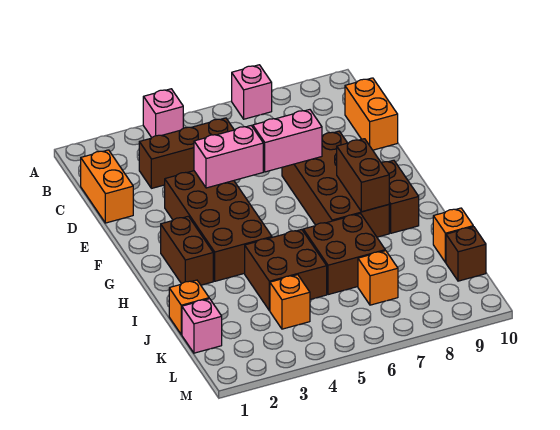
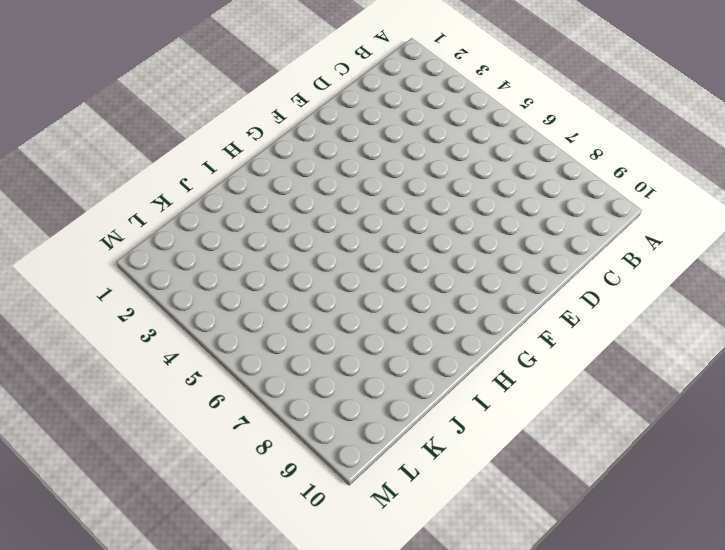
none -> pink brick A4 level 1
none -> pink brick A7 level 1
none -> orange brick C1:D1 level 1

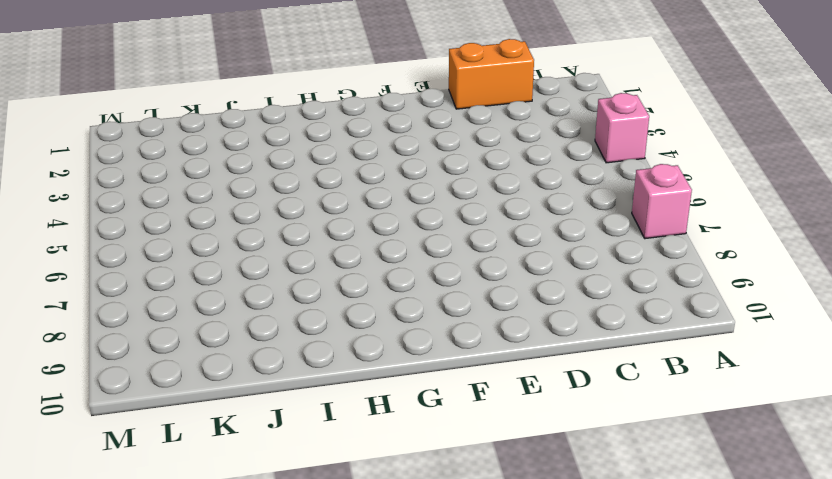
none -> brown brick C3:C5 level 1
none -> orange brick C10:D10 level 1
none -> brown brick E3:H4 level 1

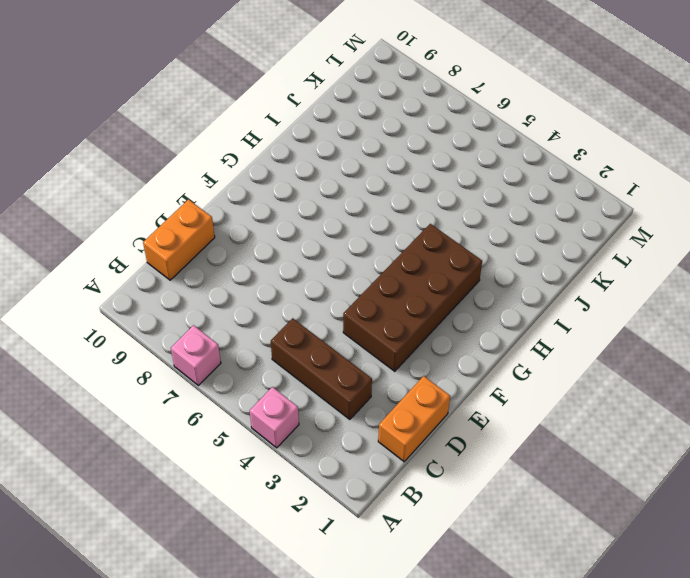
none -> brown brick E7:H8 level 1
none -> brown brick G2:H2 level 1
none -> brown brick G9:H9 level 1

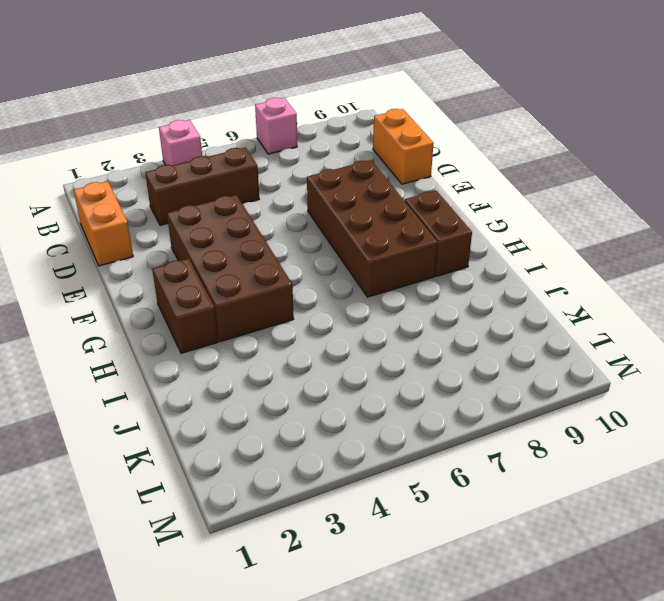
none -> brown brick I4:J5 level 1
none -> brown brick I6:J7 level 1
none -> orange brick J1 level 1

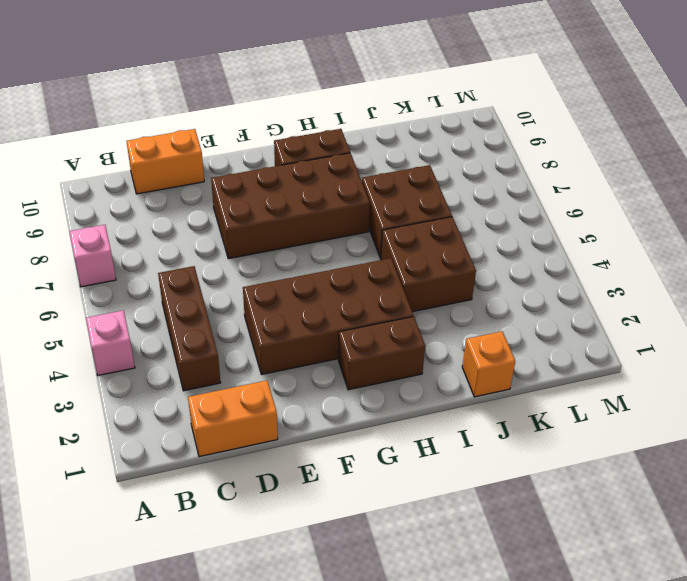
none -> orange brick J10 level 1
none -> pink brick K1 level 1
none -> orange brick K4 level 1

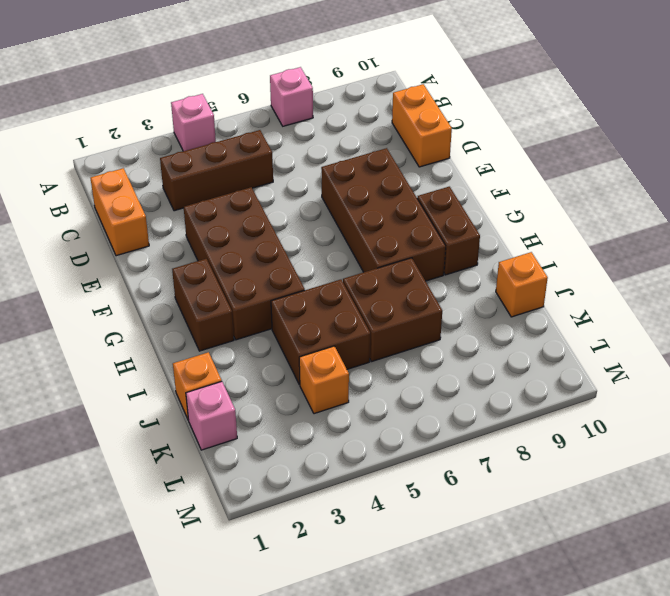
none -> orange brick K7 level 1
none -> brown brick K10 level 1
none -> pink brick E4:E5 level 2

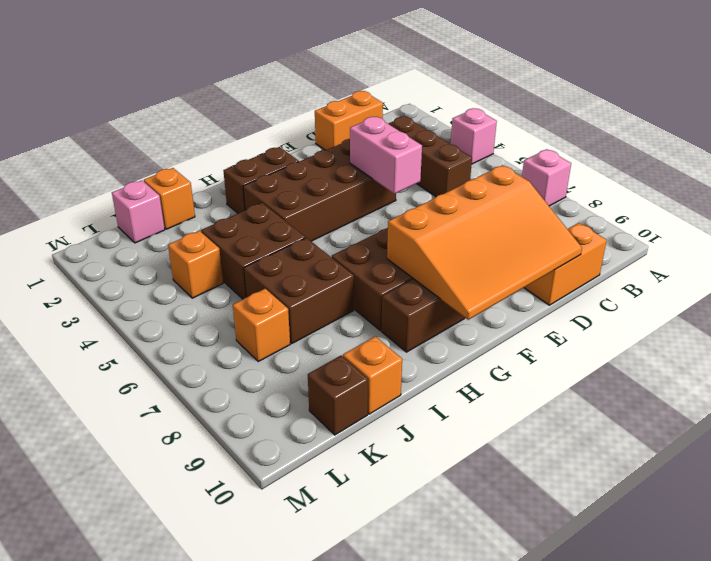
orange slope D8:G10 level 2 top 8 -> brown brick G8:H8 level 2
none -> pink brick E6:E7 level 2

